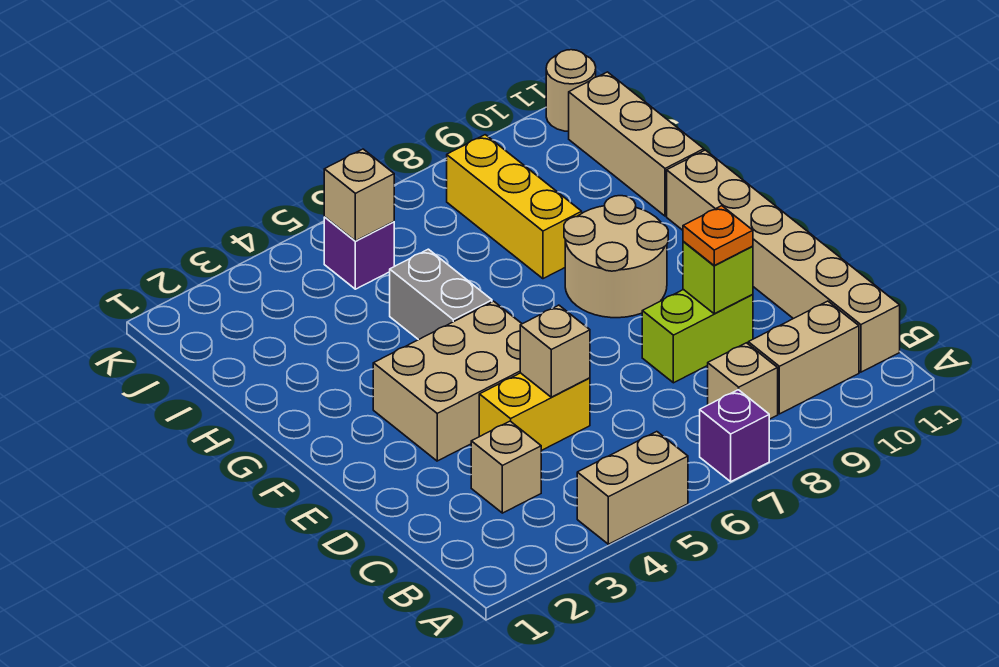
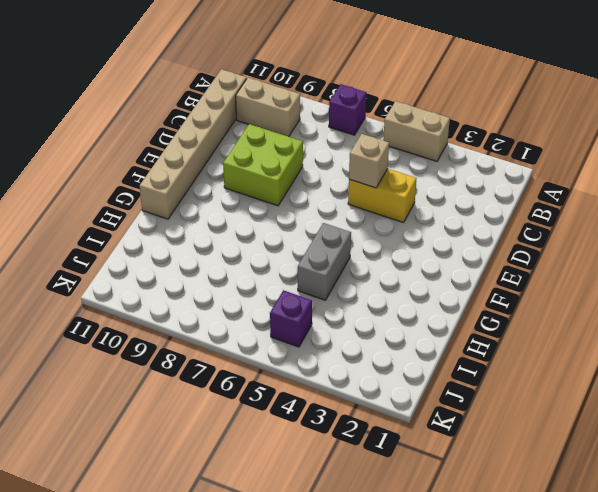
lime brick D8:E9 level 1 -> lime brick D8:D9 level 1
none -> tan brick B8 level 1
none -> tan brick C3 level 1
none -> tan brick E3:F5 level 1

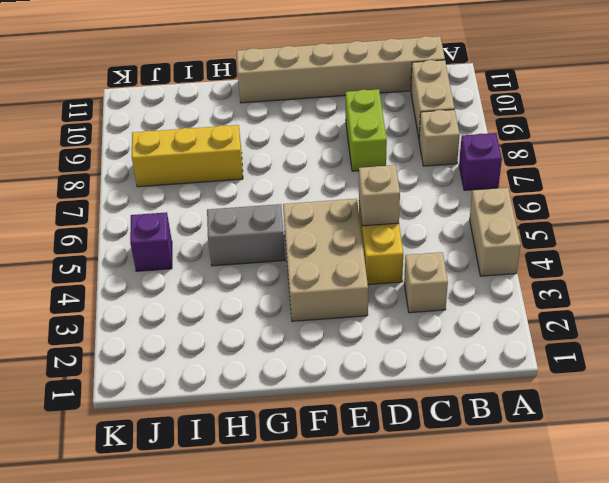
none -> tan round brick F8:G9 level 1
none -> tan brick H11:J11 level 1
none -> tan round brick K11 level 1

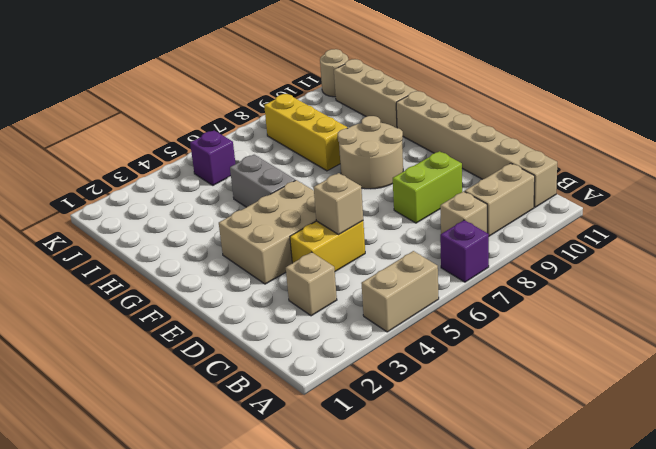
none -> lime brick D9 level 2
none -> tan brick J5 level 2
none -> orange plate D9 level 3

